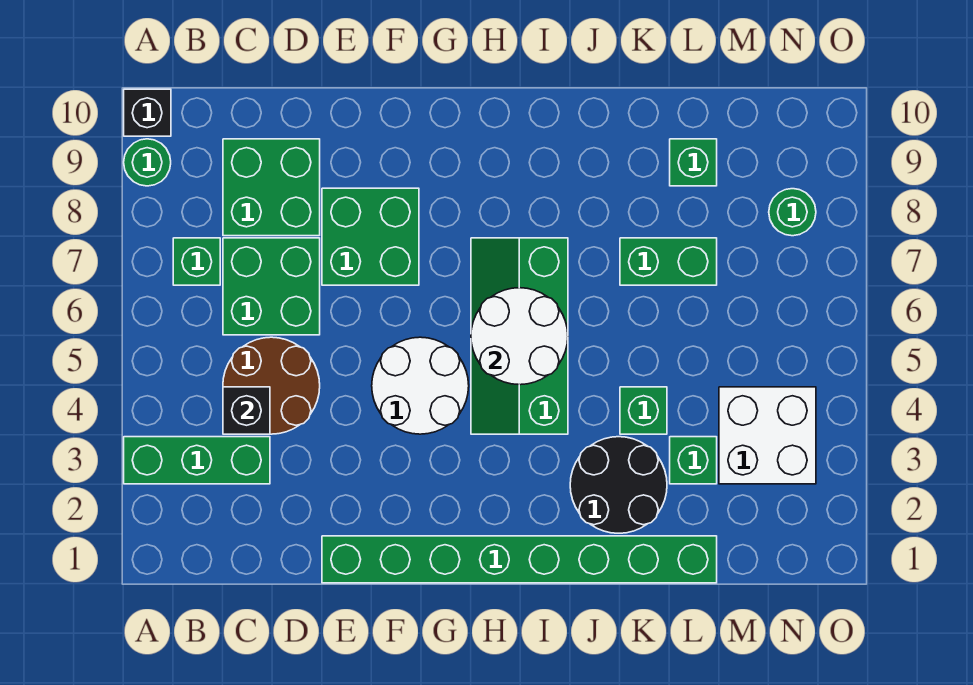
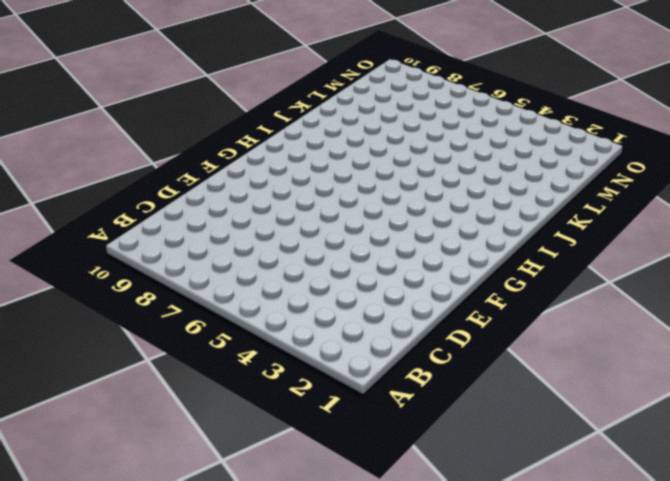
none -> green brick A3:C3 level 1
none -> green round brick A9 level 1
none -> black brick A10 level 1

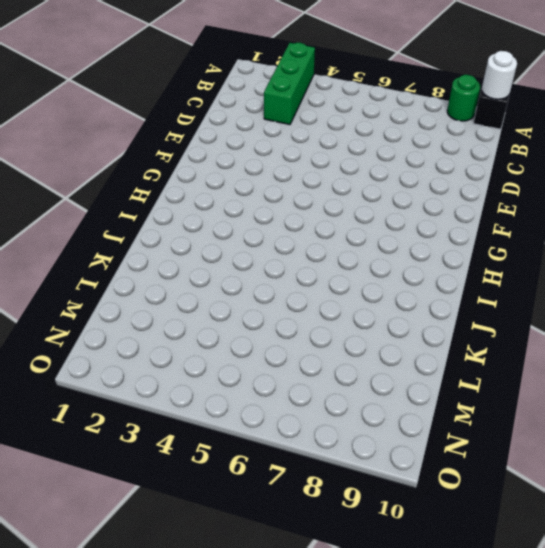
white round brick A10 level 2 -> none
none -> green brick B7 level 1
none -> brown round brick C4:D5 level 1
none -> green brick C6:D7 level 1

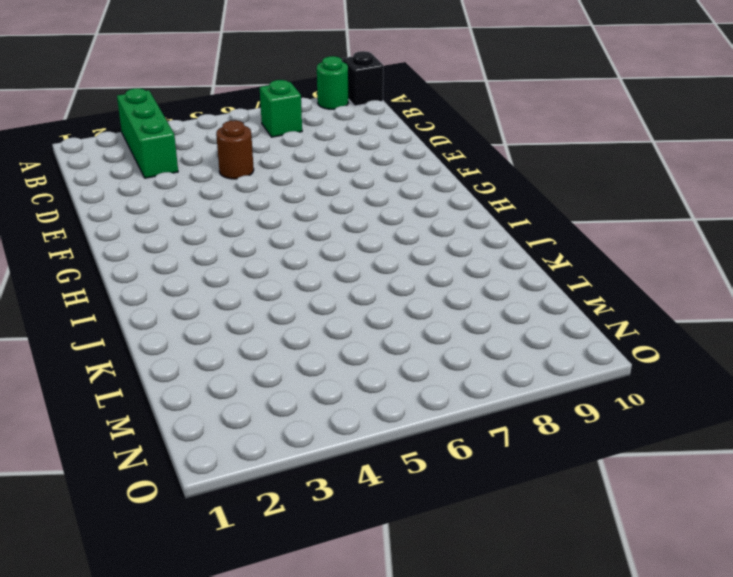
brown round brick D5 level 1 -> brown round brick C4:D5 level 1
none -> green brick C6:D7 level 1
none -> green brick C8:D9 level 1
none -> green brick E1:L1 level 1

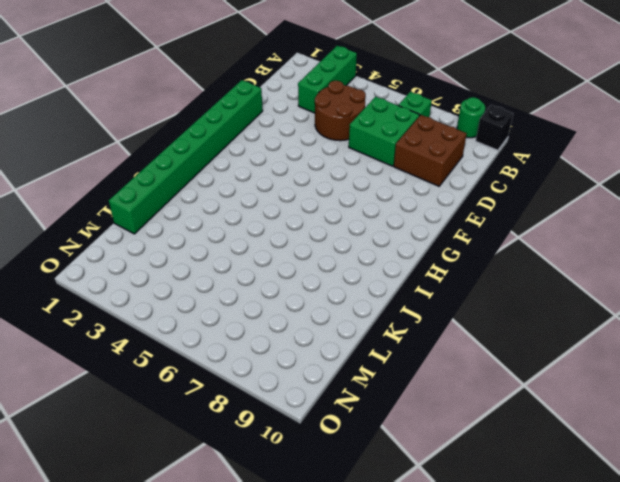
brown brick C8:D9 level 1 -> green brick C8:D9 level 1
none -> green brick E7:F8 level 1
none -> white round brick F4:G5 level 1
none -> green slope H4:I7 level 1 top I

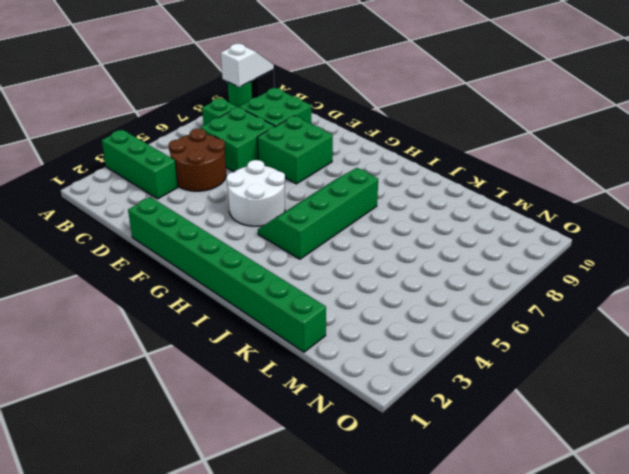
white slope A9:A10 level 2 top 9 -> none
none -> black round brick J2:K3 level 1
none -> green brick K4 level 1
none -> green brick K7:L7 level 1

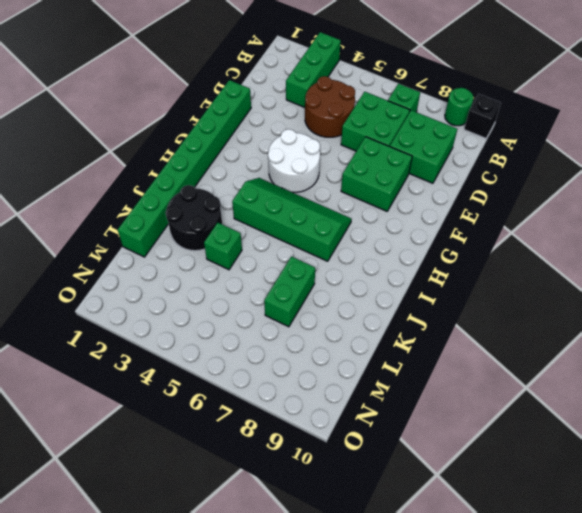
none -> green brick L3 level 1
none -> green brick L9 level 1
none -> white brick M3:N4 level 1

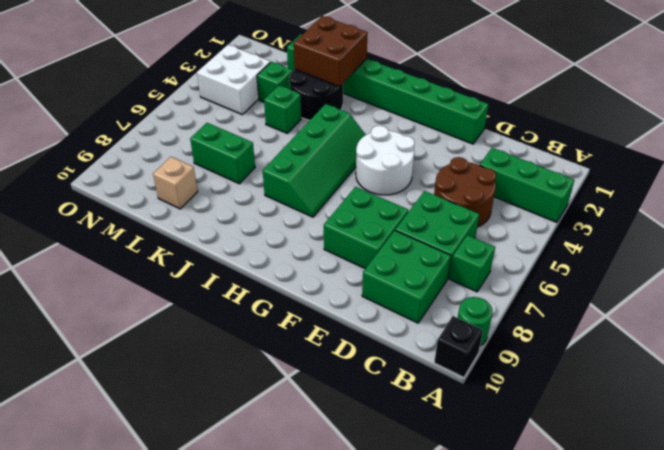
brown brick J1:K2 level 2 -> none
tan brick L9 level 1 -> green brick L9 level 1
none -> green round brick N8 level 1
none -> black brick C4 level 2
none -> white round brick H5:I6 level 2

